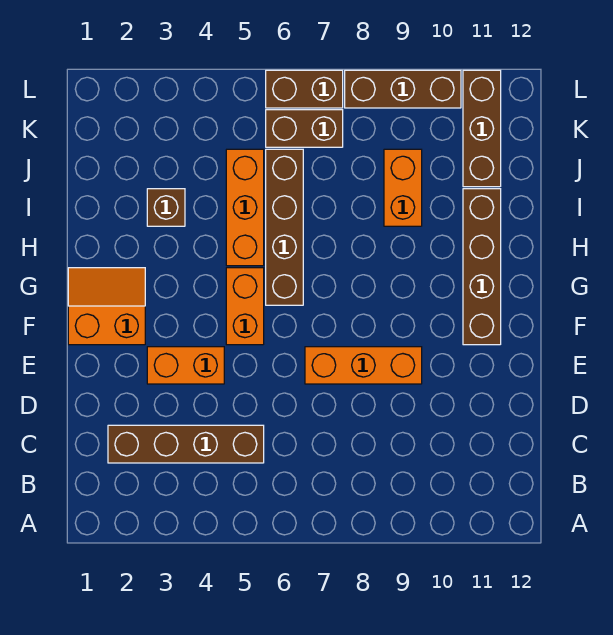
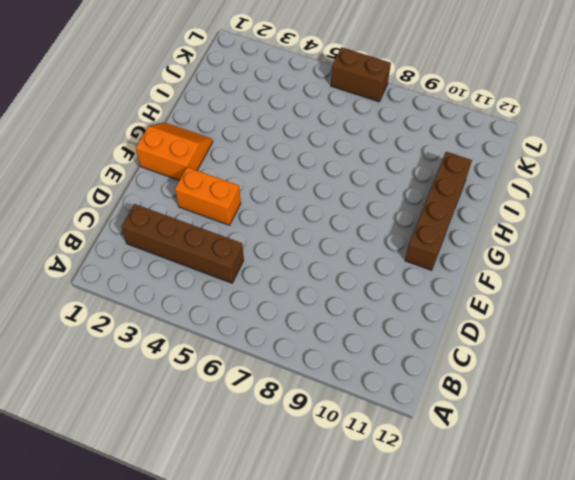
none -> orange brick E7:E9 level 1
none -> orange brick F5:G5 level 1
none -> brown brick G6:J6 level 1

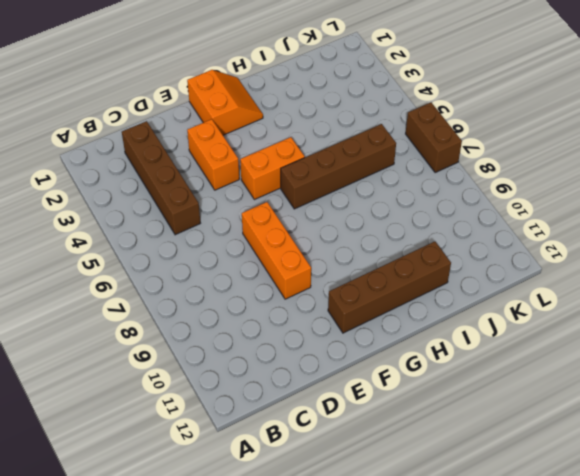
none -> orange brick H5:J5 level 1
none -> brown brick I3 level 1
none -> orange brick I9:J9 level 1

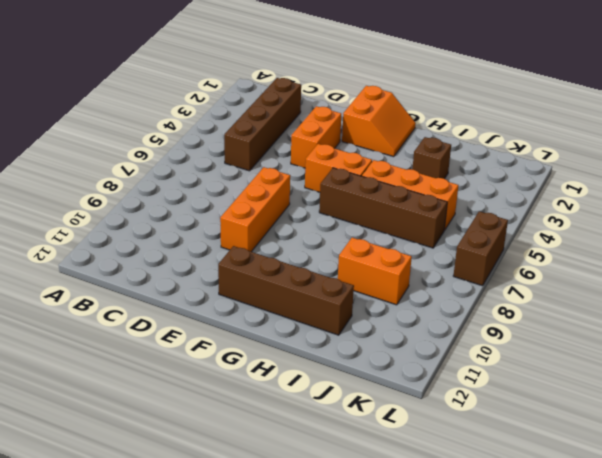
none -> brown brick J11:L11 level 1
none -> brown brick K6:K7 level 1
none -> brown brick L8:L10 level 1

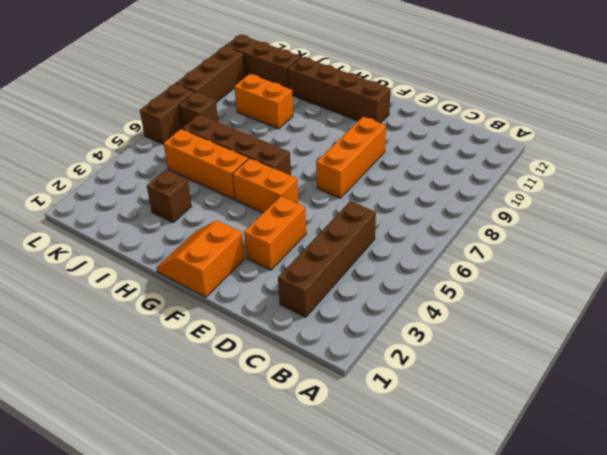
brown brick K7 level 1 -> brown brick K6:K7 level 1

